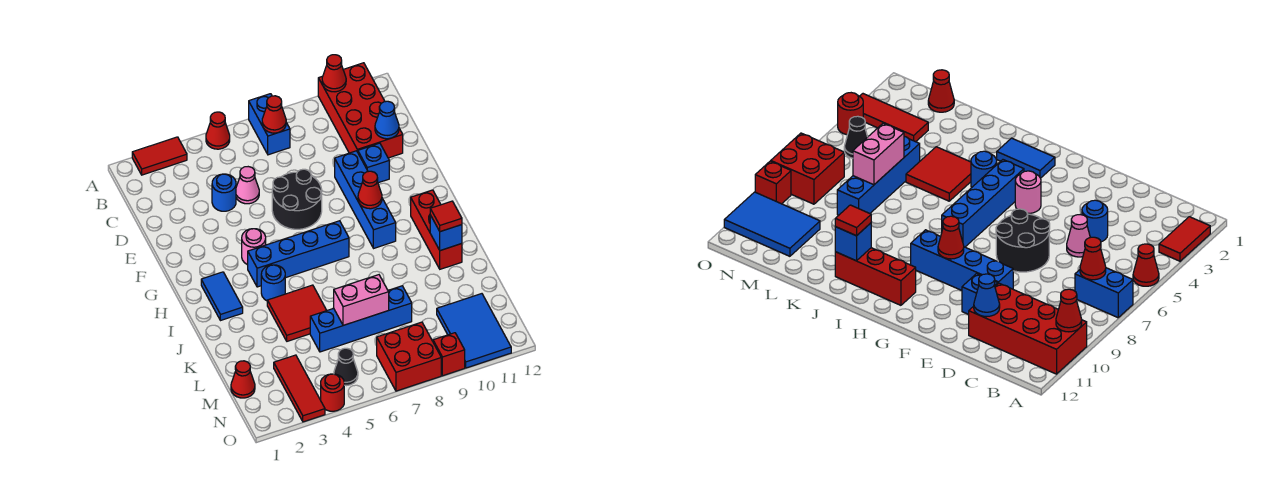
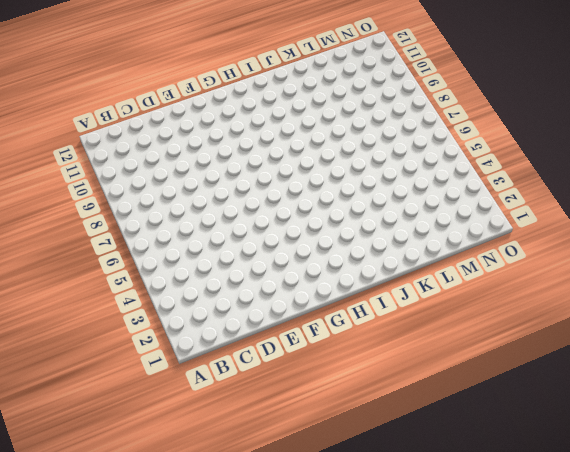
none -> red tile A2:A3 level 1
none -> red cone A5 level 1
none -> blue brick A7:B7 level 1
none -> red brick A10:D11 level 1

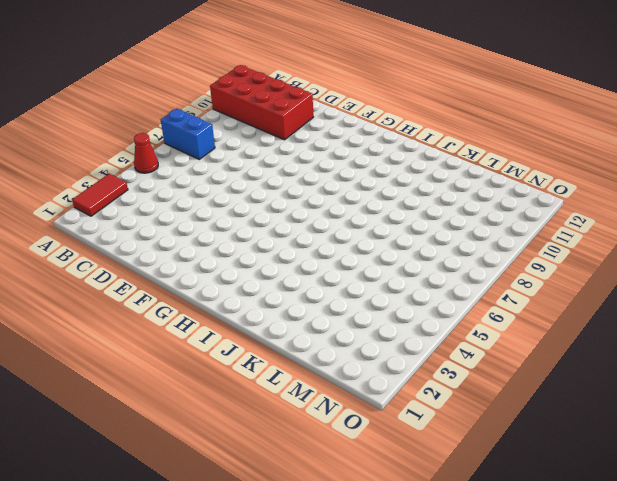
none -> blue round brick D4 level 1
none -> pink cone D5 level 1
none -> black round brick E6:F7 level 1
none -> blue brick E9:H9 level 1

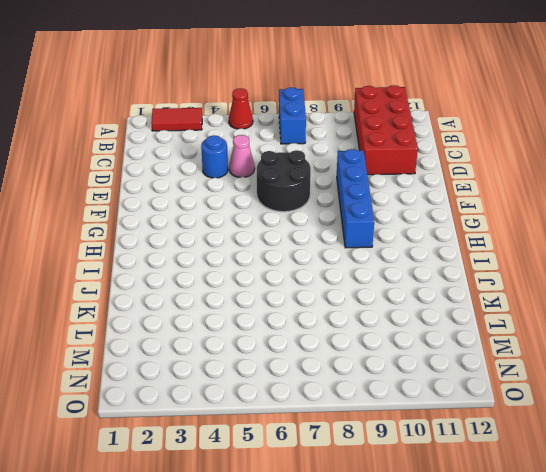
none -> blue brick E10 level 1
none -> pink round brick G4 level 1
none -> blue tile H2:I2 level 1
none -> blue brick H4:H7 level 1

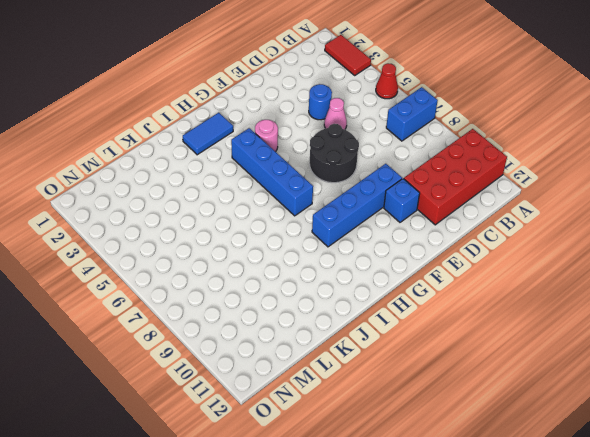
none -> red brick H11:J11 level 1
none -> blue round brick I4 level 1
none -> red tile J4:K5 level 1
none -> blue brick L5:L8 level 1

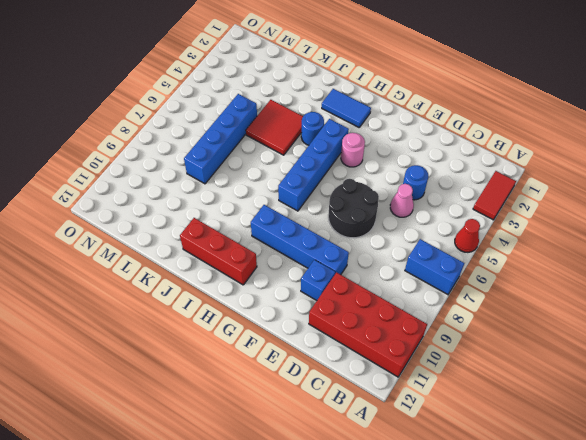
none -> red cone M1 level 1
none -> red tile M3:O3 level 1
none -> blue tile M10:O11 level 1
none -> black cone N5 level 1

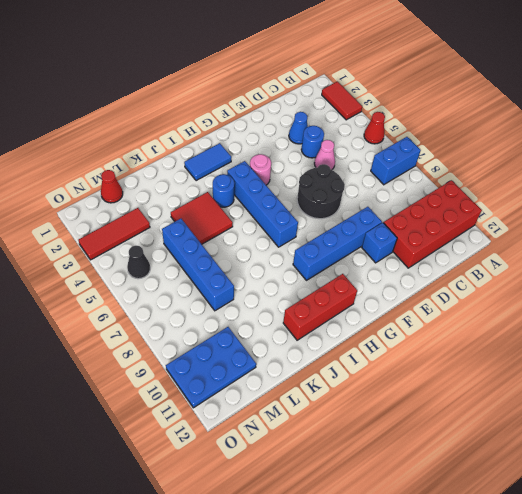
blue cone D3 level 1 -> blue cone D11 level 2
blue plate M10:O11 level 1 -> blue tile M10:O11 level 1
none -> red brick N7:O8 level 1
none -> red round brick O4 level 1
none -> red brick O9 level 1
none -> red cone A10 level 2

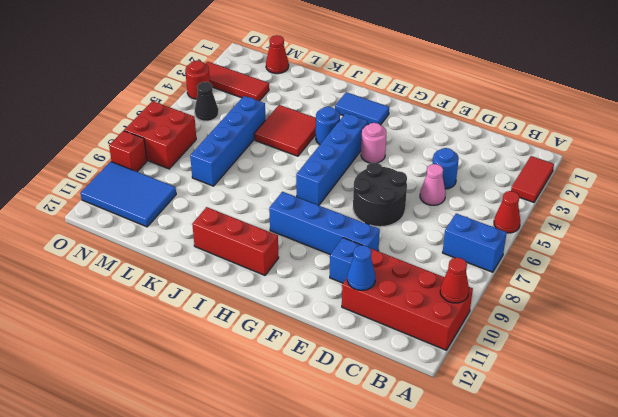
none -> red cone B7 level 2
none -> red cone G9 level 2
none -> blue brick J11 level 2
none -> pink brick L6:L7 level 2

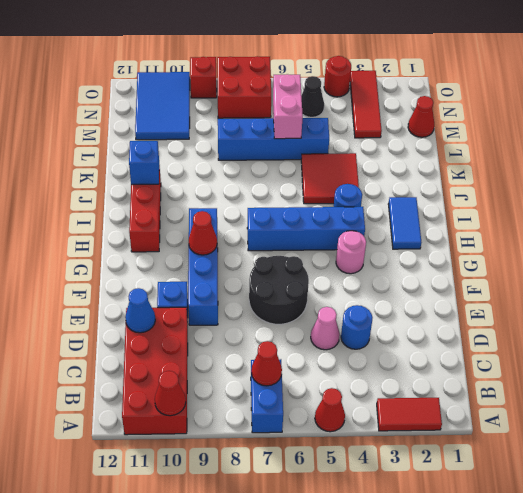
pink brick L6:M6 level 2 -> pink brick L6:L7 level 2
none -> red tile J11 level 3

